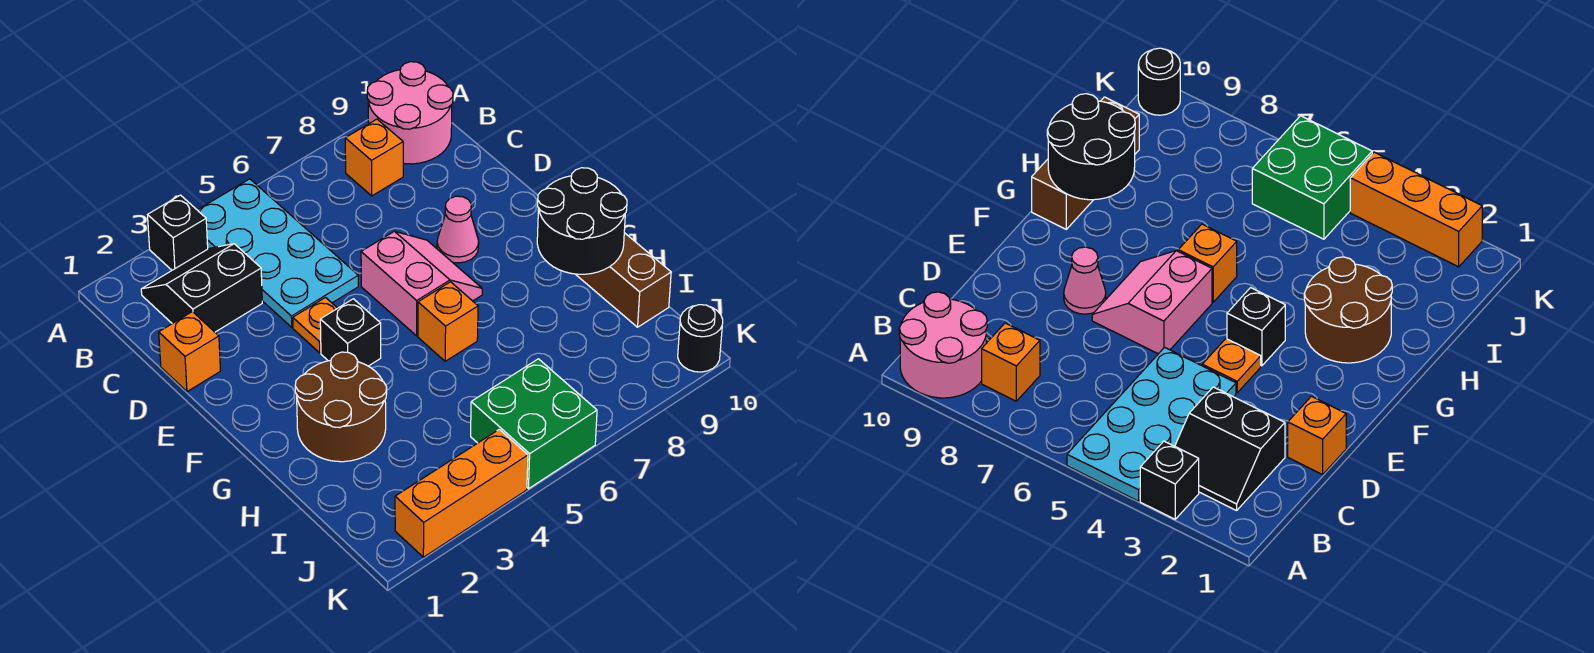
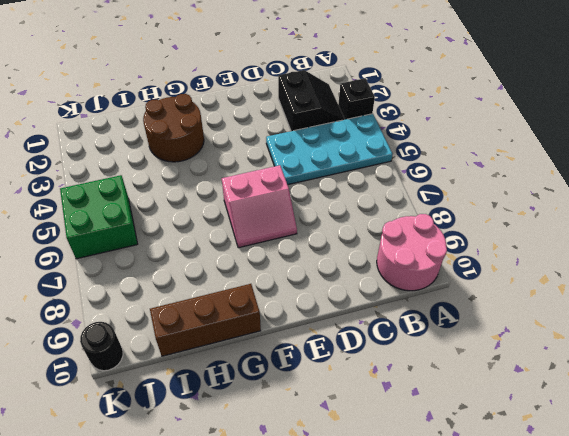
none -> orange brick B8 level 1
none -> orange brick D1 level 1
none -> orange plate E4 level 1

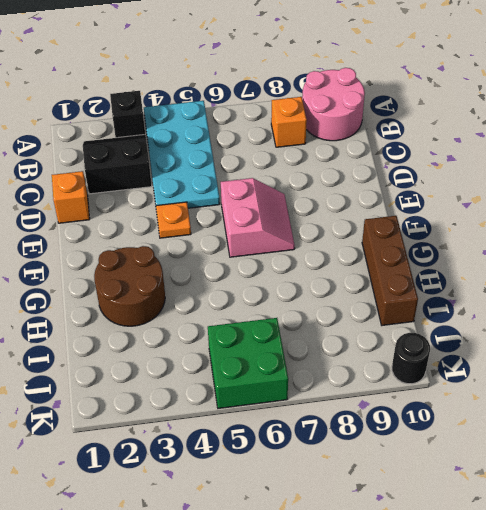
none -> pink cone E8 level 1
none -> black brick F4 level 1
none -> orange brick G6 level 1

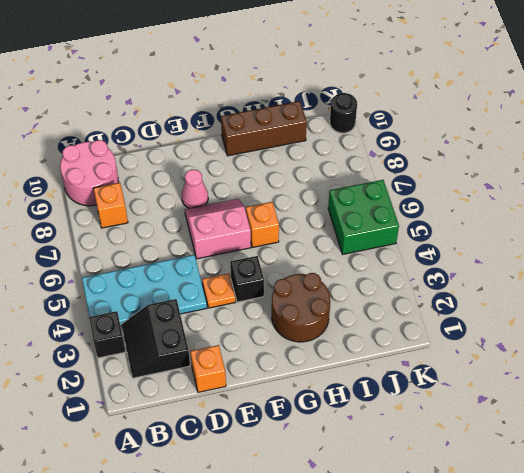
none -> orange brick K2:K4 level 1
none -> black round brick G9:H10 level 2

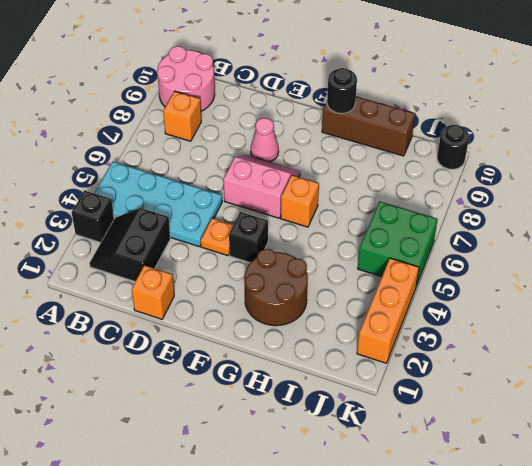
black round brick G10 level 2 -> black round brick G9:H10 level 2

